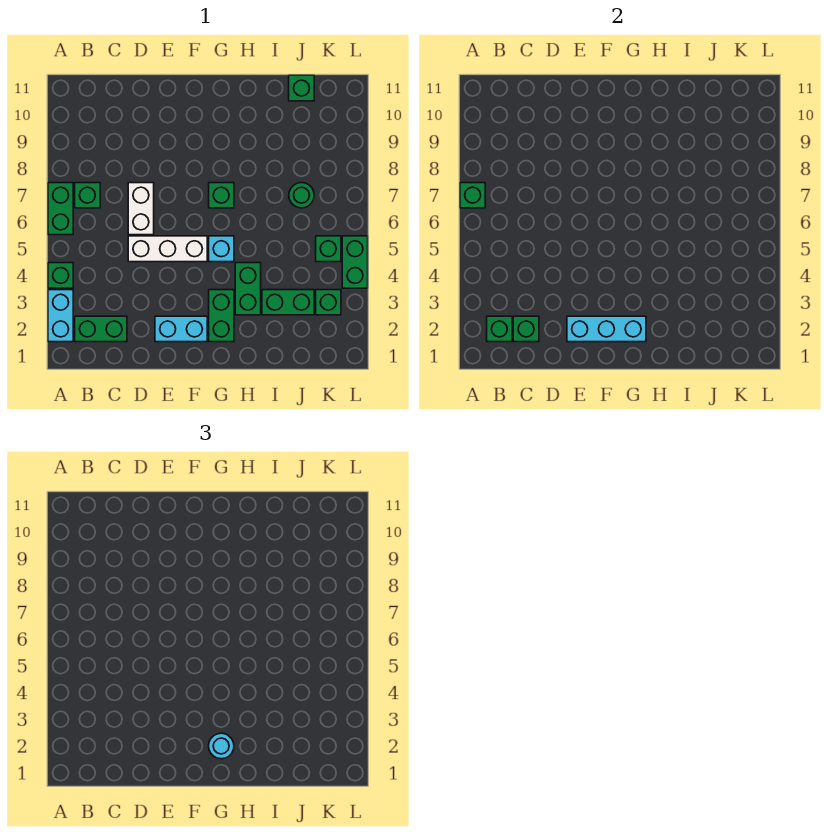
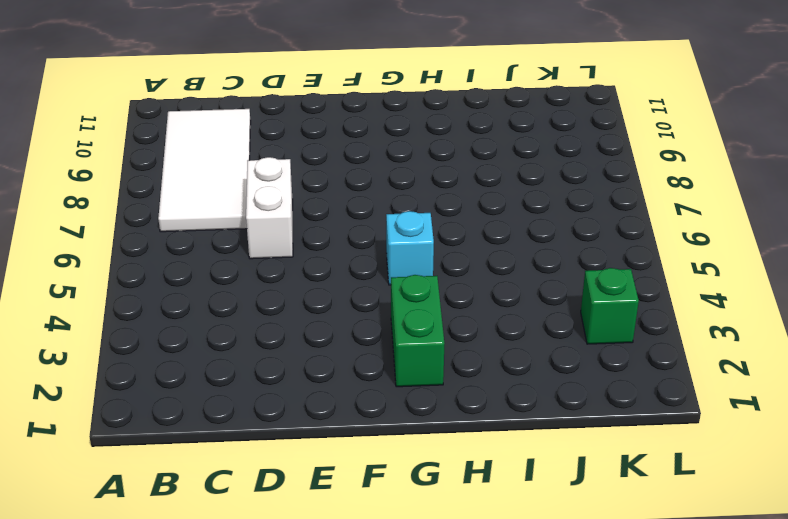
white tile B7:C10 level 1 -> green brick B7 level 1
none -> cyan brick A2:A3 level 1
none -> green brick A4 level 1
none -> green brick A6:A7 level 1

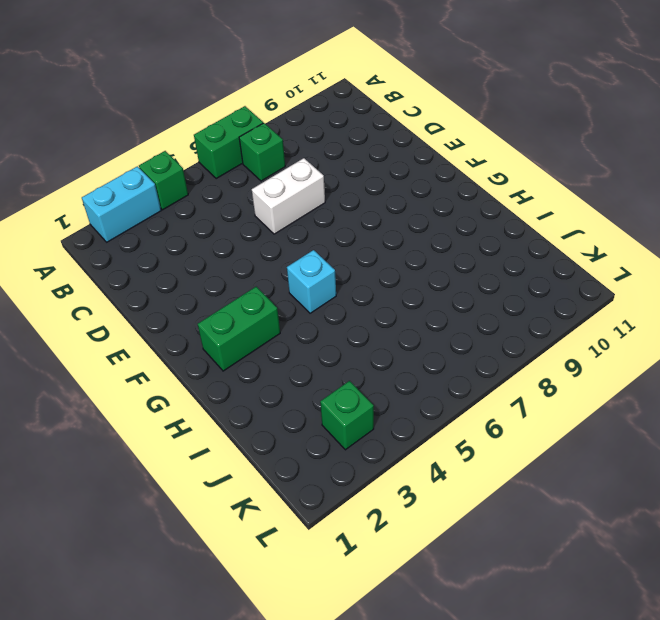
none -> green brick B2:C2 level 1
none -> white brick D5:F5 level 1
none -> cyan brick E2:F2 level 1

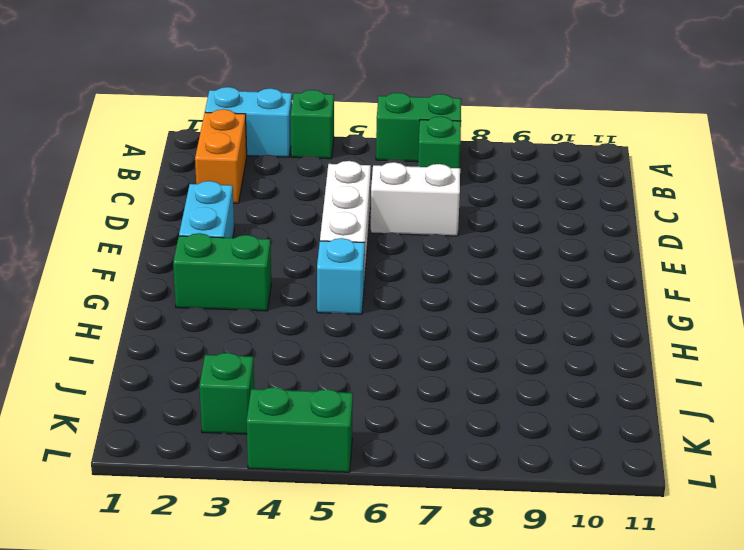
orange brick B2:C2 level 1 -> green brick B2:C2 level 1
none -> green brick G7 level 1
none -> green brick H3:H4 level 1
none -> green brick I3:J3 level 1

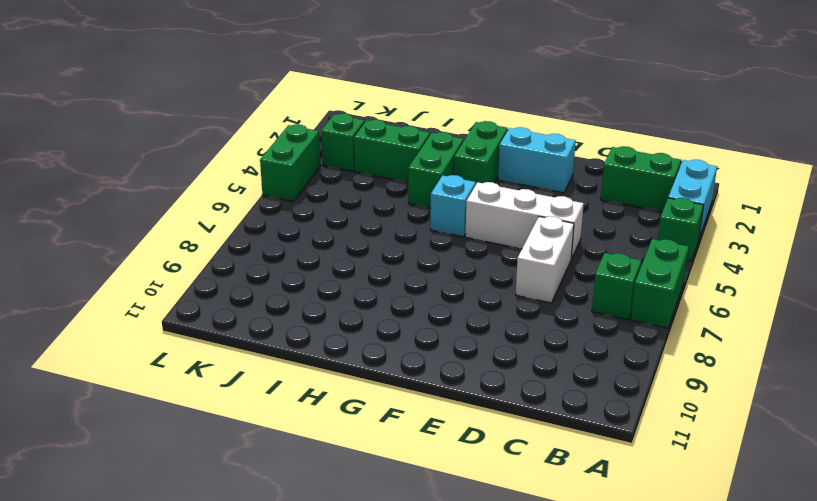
none -> green brick G7 level 1
none -> green round brick J7 level 1
none -> green brick J11 level 1

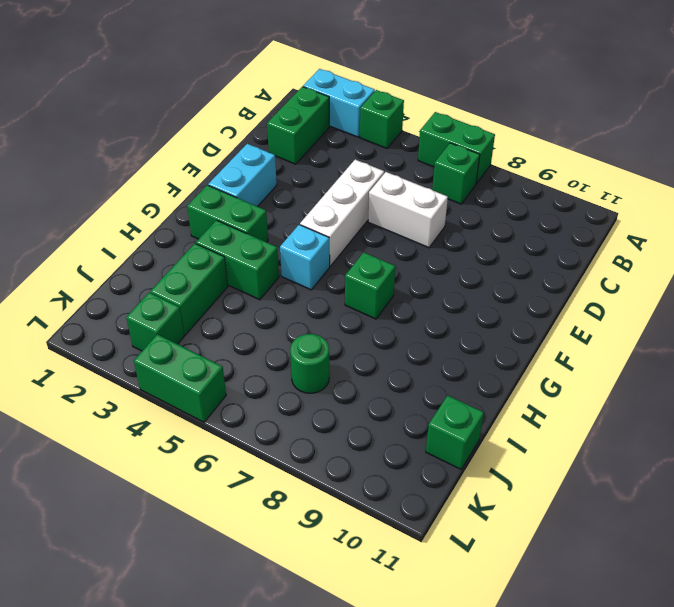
none -> green brick K5 level 1
none -> green brick A7 level 2
none -> green brick B2 level 2

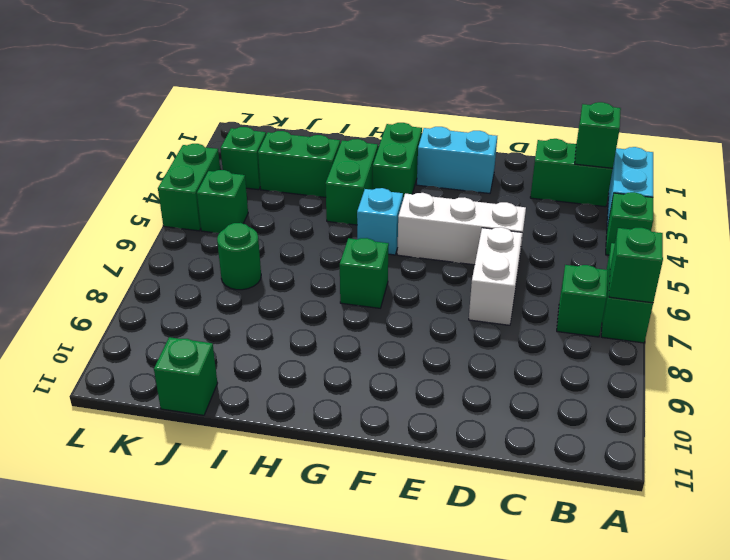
none -> green brick C2 level 2
none -> cyan brick E2:G2 level 2
none -> cyan round brick G2 level 3

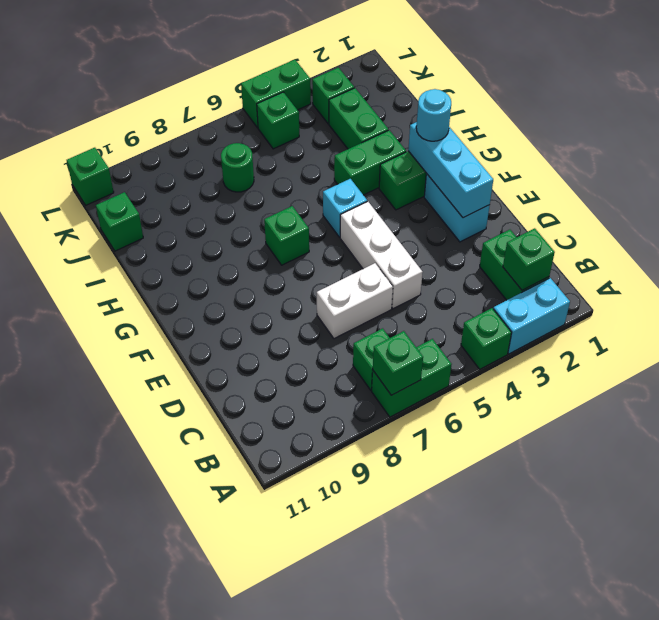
green brick L11 level 1 -> green brick C2 level 2

